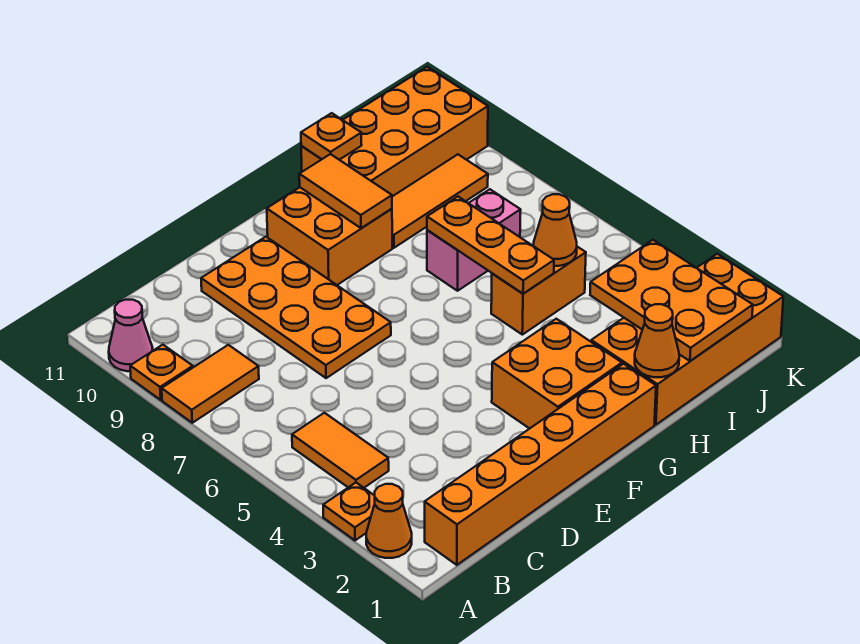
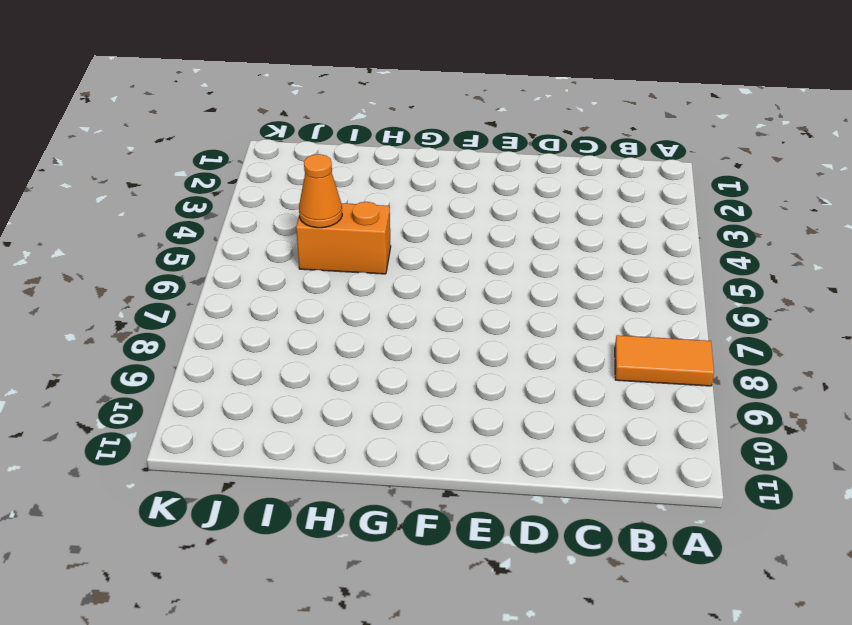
none -> orange cone A2 level 1
none -> orange plate A3 level 1
none -> orange plate A9 level 1

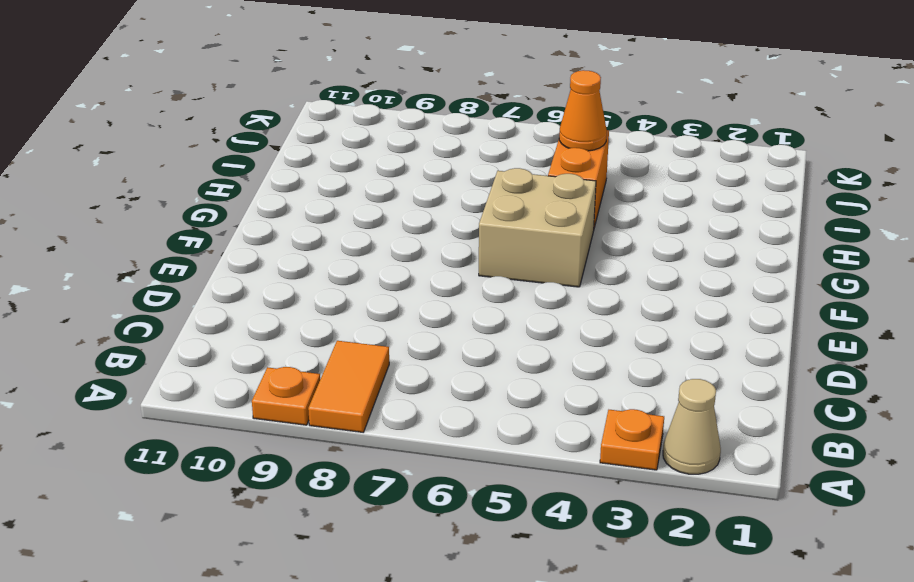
tan cone A2 level 1 -> orange cone A2 level 1
tan brick F5:G6 level 1 -> none
none -> pink cone A10 level 1
none -> orange brick B1:G1 level 1
none -> orange tile B4:B5 level 1

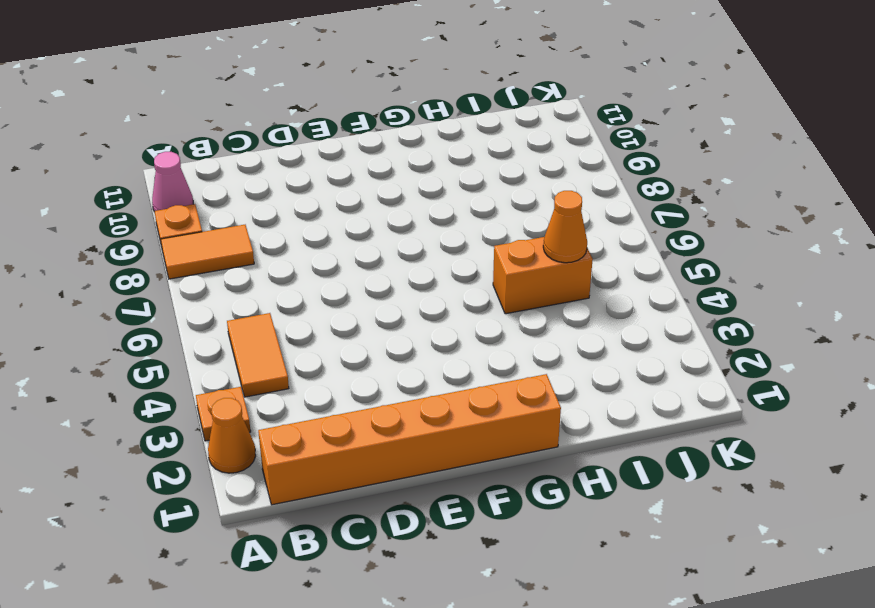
none -> orange plate D7:E10 level 1
none -> orange brick F2:G3 level 1
none -> orange brick F9:G10 level 1

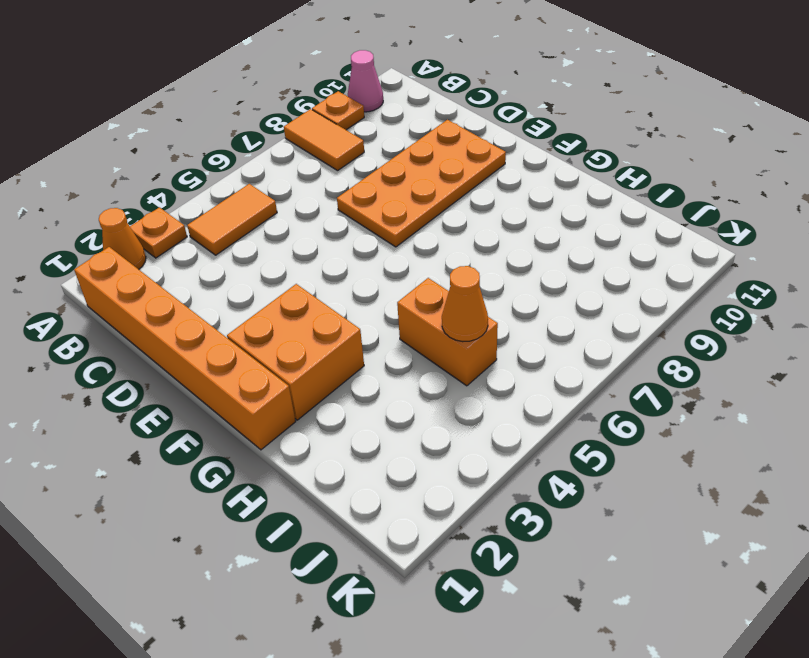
none -> orange brick F9:G10 level 1
none -> orange brick H1:K2 level 1
none -> pink brick H7:I7 level 1

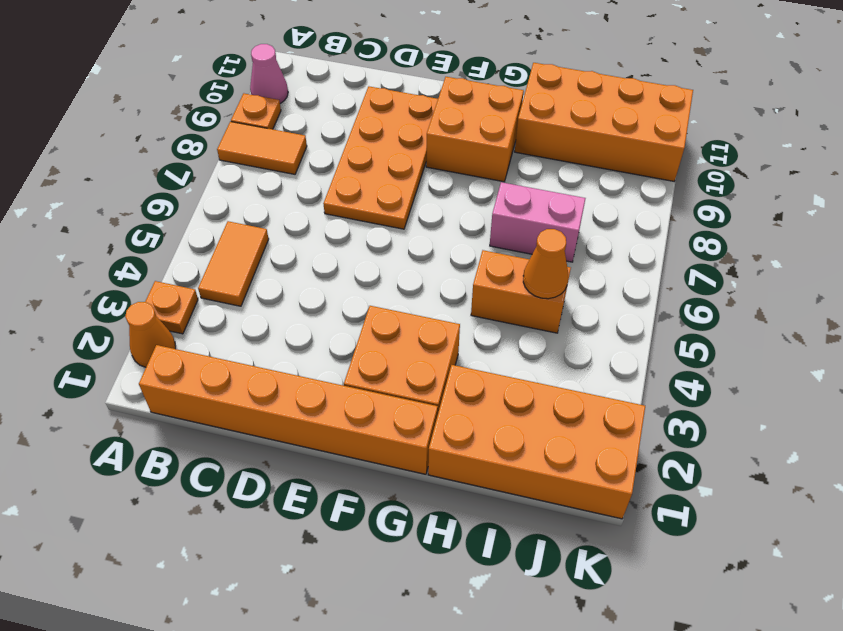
none -> orange tile H9:J9 level 1
none -> orange tile G9:G10 level 2
none -> orange cone H1 level 2

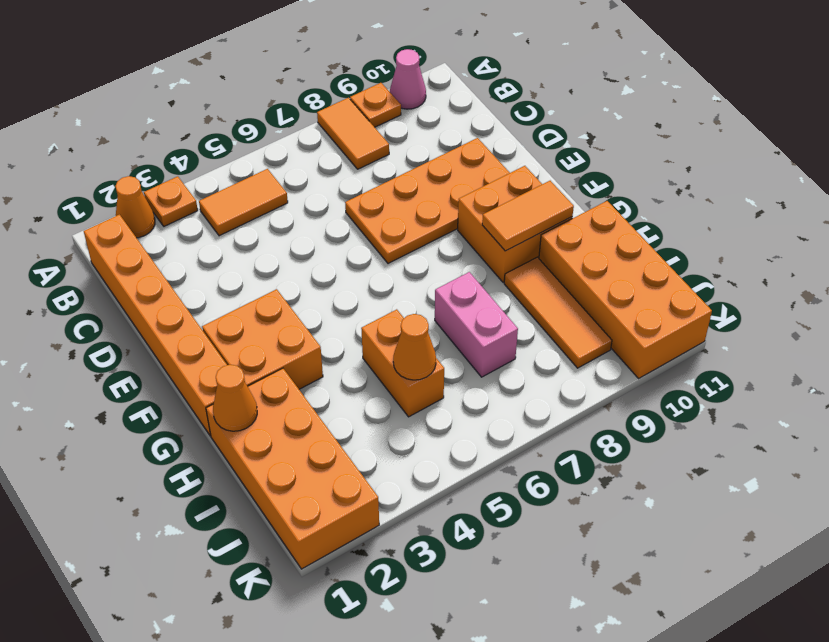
none -> orange plate H5:H7 level 2
none -> orange plate H11 level 2
none -> orange plate I1:J3 level 2

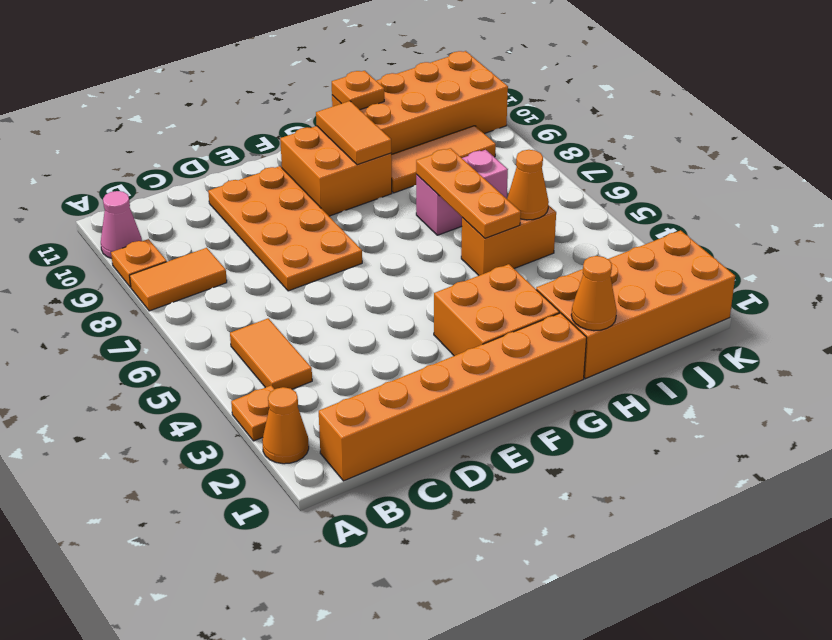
none -> orange plate I1:J3 level 2

